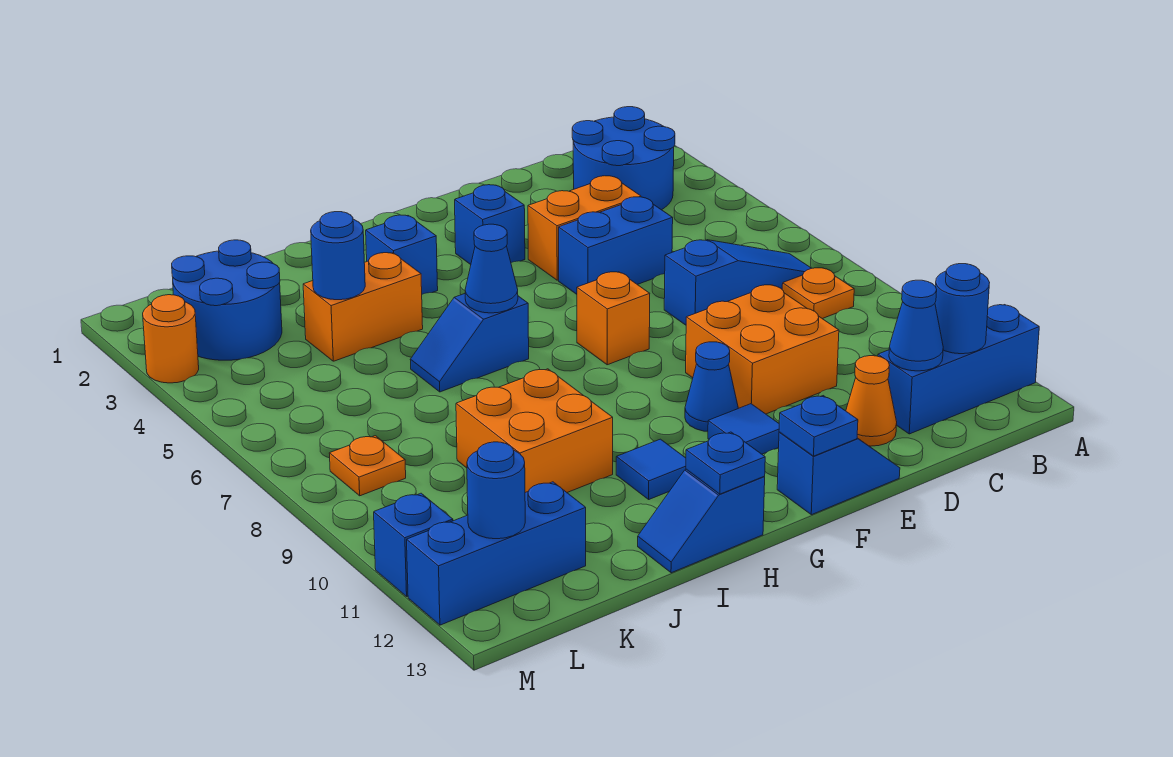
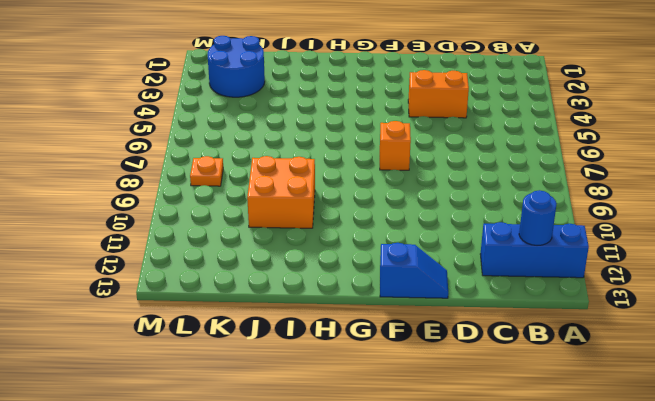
none -> blue round brick B2:C3 level 1
none -> blue slope B7:D7 level 1 top D
none -> orange plate B8 level 1
none -> blue brick D5:E5 level 1

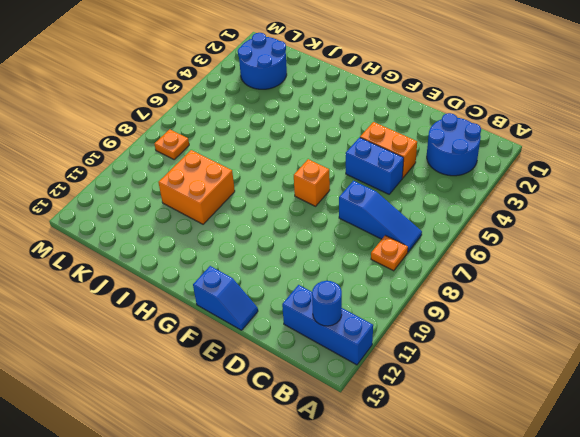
none -> orange brick D9:E10 level 1
none -> orange cone D12 level 1
none -> blue brick F3 level 1
none -> blue cone F10 level 1

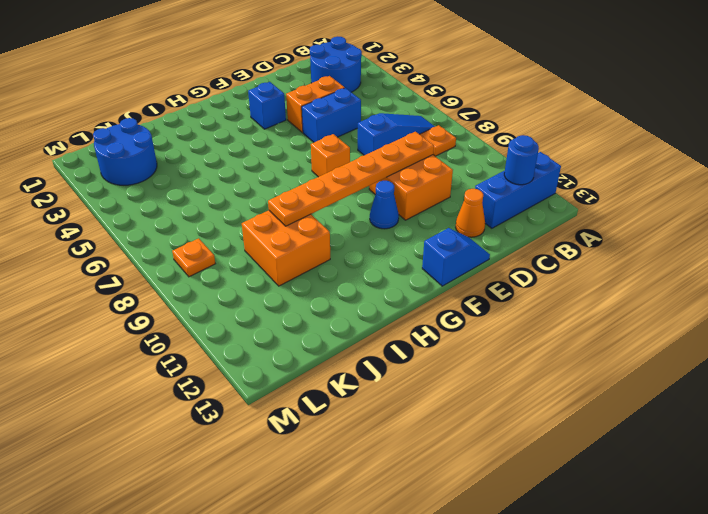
orange plate D9:I9 level 2 -> none
none -> blue tile F11 level 1
none -> blue brick H3 level 1
none -> blue slope H6:I6 level 1 top H
none -> blue tile H11 level 1

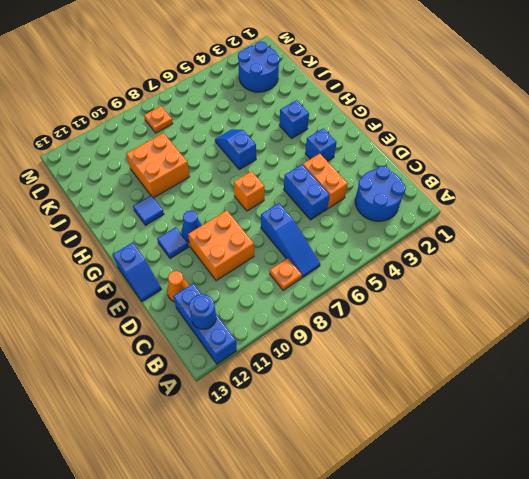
none -> blue slope H13:I13 level 1 top H
none -> orange brick I4:J4 level 1
none -> blue brick K12:M12 level 1
none -> orange round brick M3 level 1

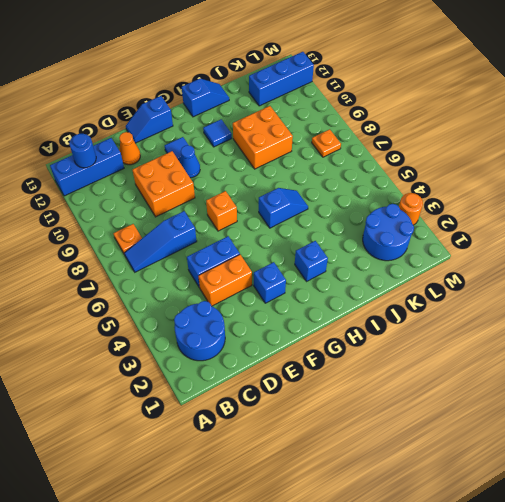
none -> orange brick I4:J4 level 1
none -> blue brick M11 level 1
none -> blue cone C12 level 2
none -> blue plate F13 level 2

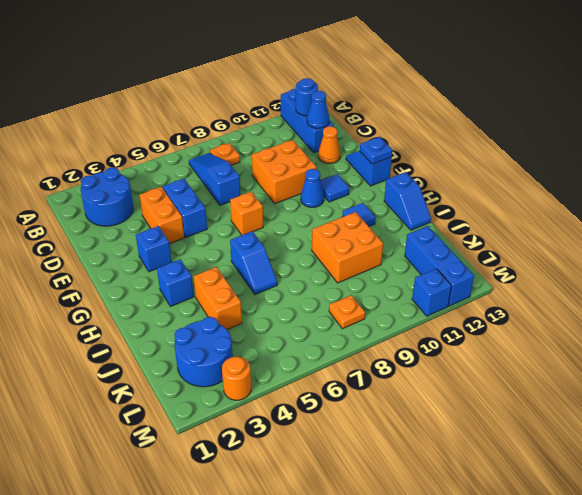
none -> blue cone H6 level 2
none -> blue plate H13 level 2
none -> blue round brick J4 level 2
none -> blue round brick L12 level 2

